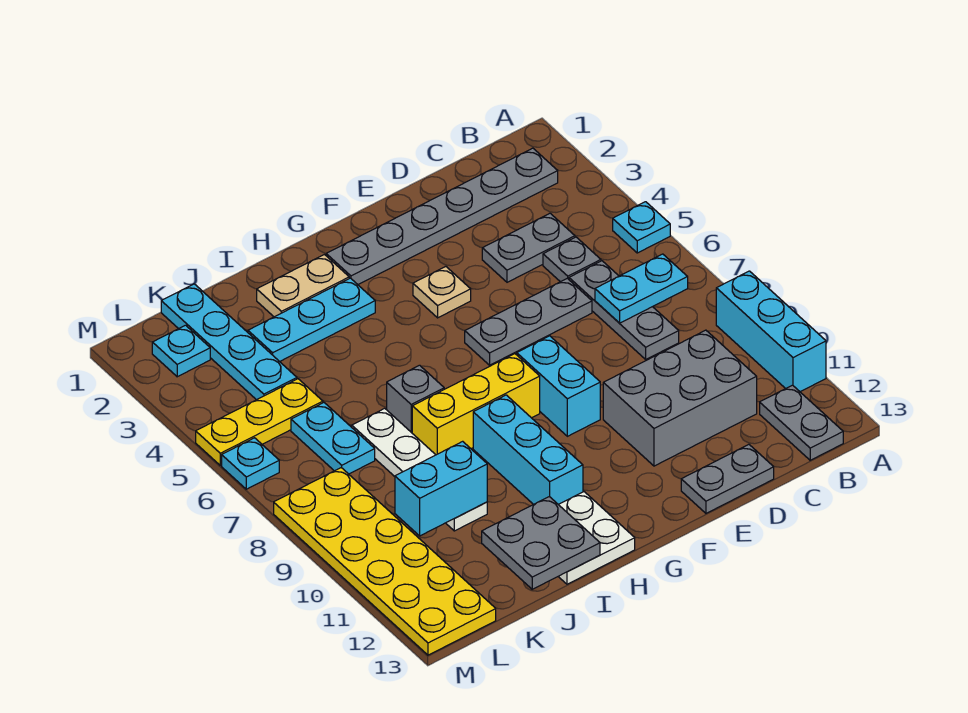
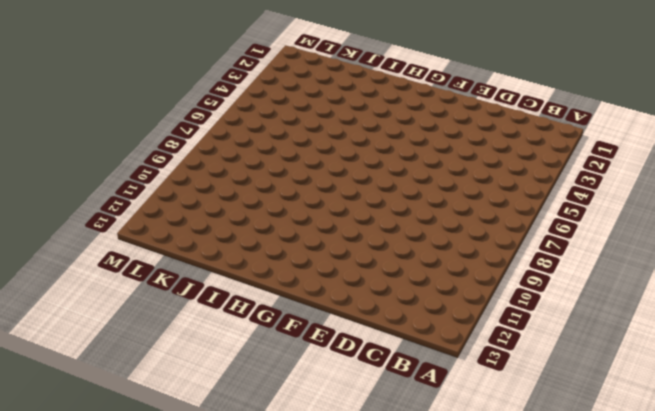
none -> cyan plate A5 level 1
none -> cyan brick A9:A11 level 1
none -> grey plate B2:G2 level 1

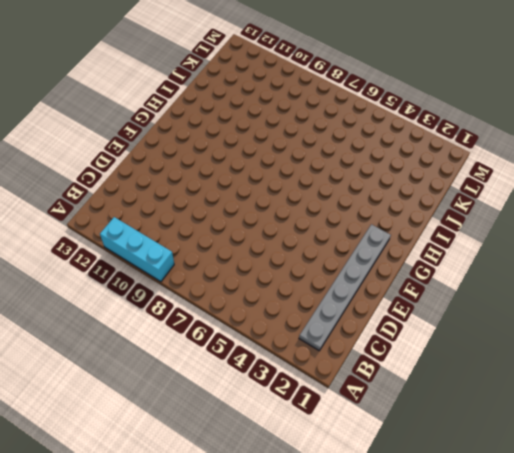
none -> cyan plate A5 level 1
none -> grey plate B12:B13 level 1
none -> grey plate C4:D4 level 1

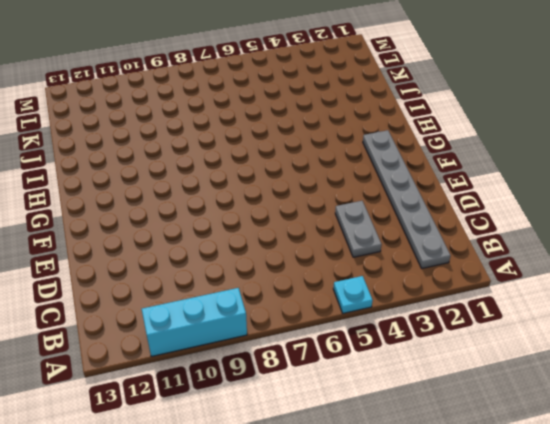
none -> grey plate B12:B13 level 1
none -> grey plate C5 level 1
none -> grey plate C6:C8 level 1

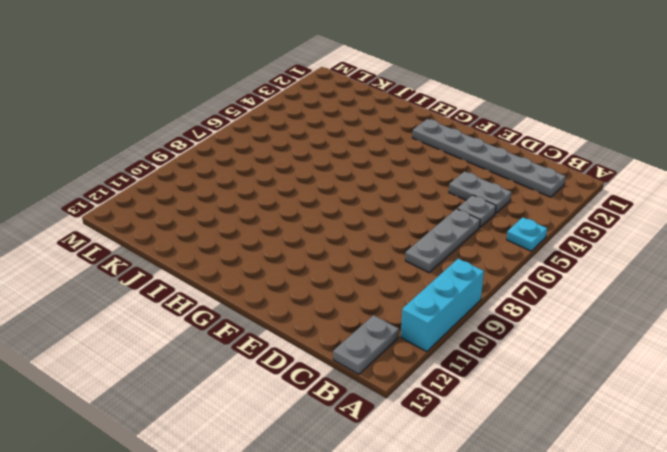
none -> grey brick C10:E11 level 1
none -> grey plate D6:F6 level 1
none -> grey plate D13:E13 level 1

